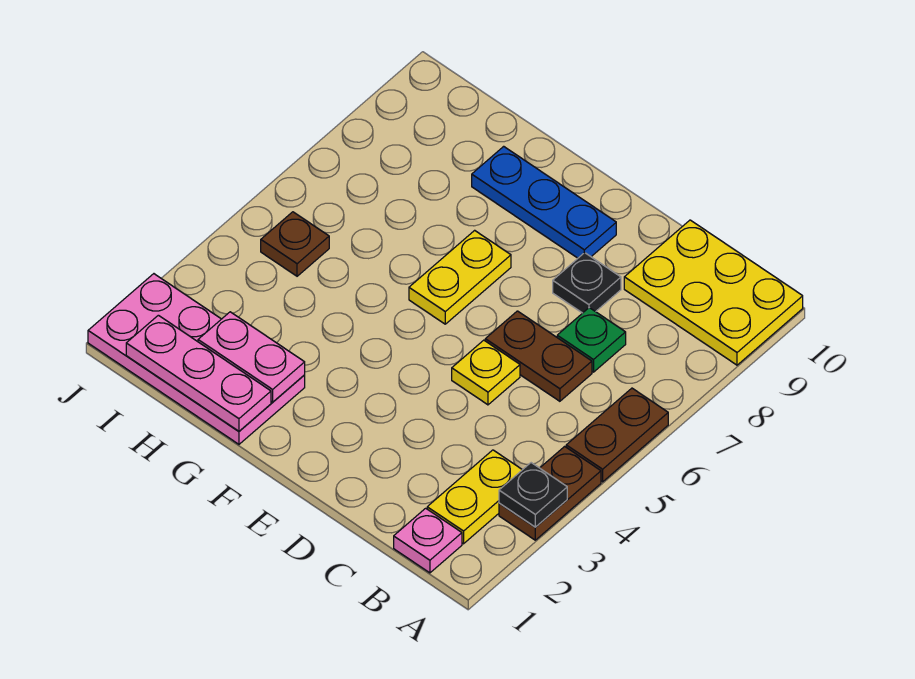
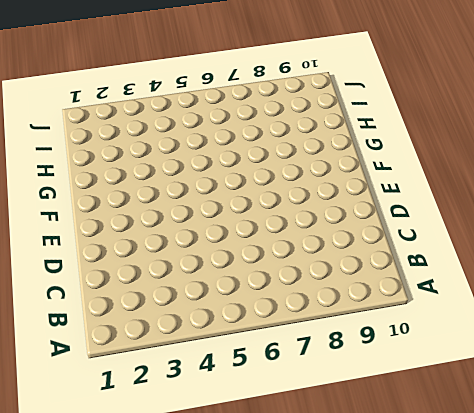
none -> brown plate A3:A4 level 1
none -> brown plate A5:A6 level 1
none -> yellow plate A9:C10 level 1

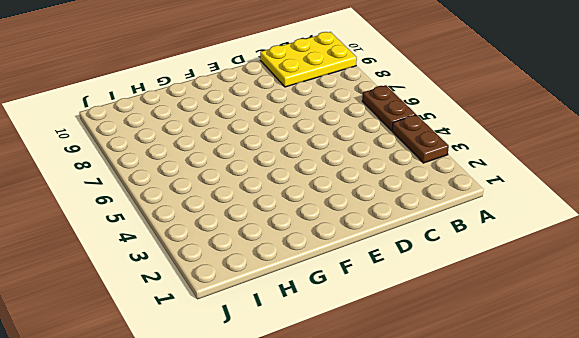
none -> pink plate B1 level 1
none -> yellow plate B2:B3 level 1
none -> brown plate C6:D6 level 1

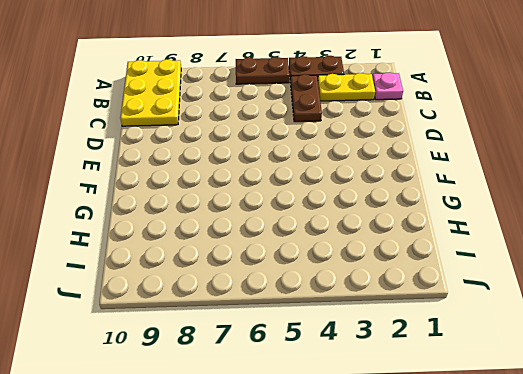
brown plate B4:C4 level 1 -> brown plate C6:D6 level 1
none -> green plate C7 level 1
none -> yellow plate D5 level 1
none -> black plate D8 level 1

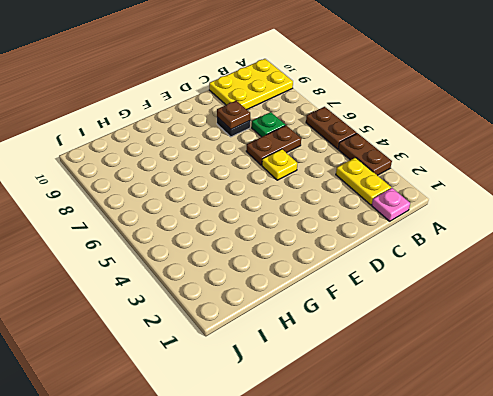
brown plate D8 level 2 -> brown plate I5 level 1
none -> blue plate E9:G9 level 1
none -> yellow plate F6:F7 level 1
none -> pink plate G1:J2 level 1

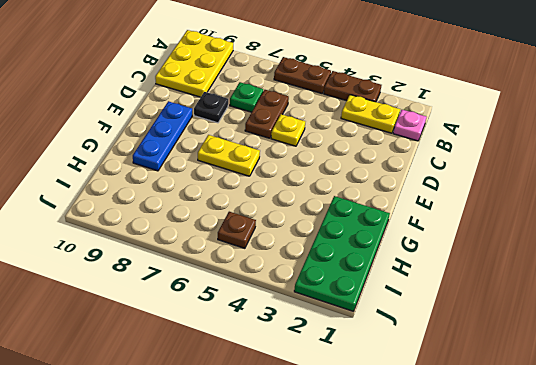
green plate G1:J2 level 1 -> pink plate G1:J2 level 1
none -> black plate A3 level 2
none -> pink plate G1:I1 level 2
none -> pink plate G2:H2 level 2

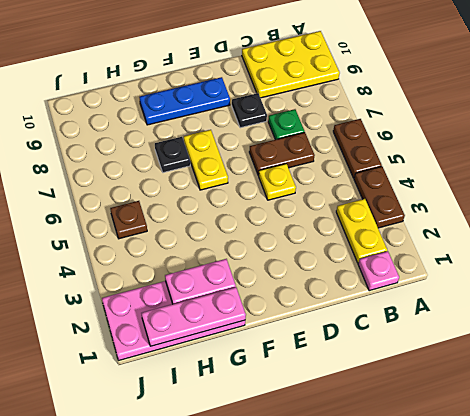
black plate G7 level 1 -> black plate A3 level 2

